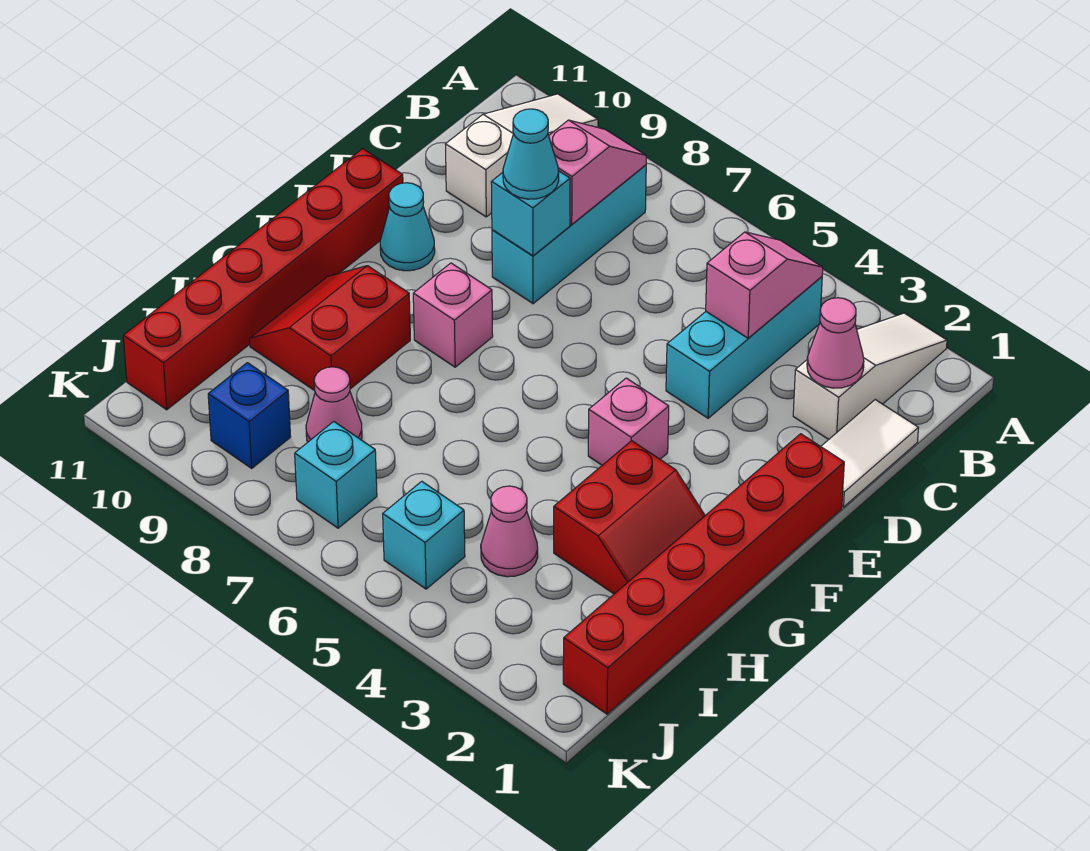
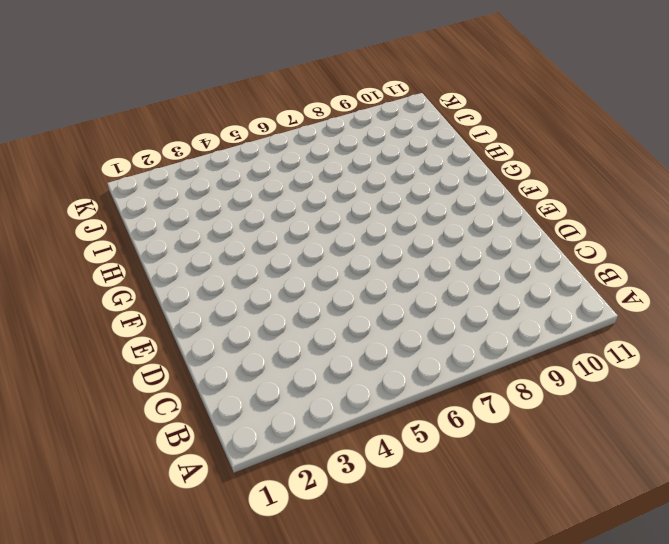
none -> white slope A2:C2 level 1 top C
none -> white slope A10:C10 level 1 top C
none -> cyan brick B4:D4 level 1

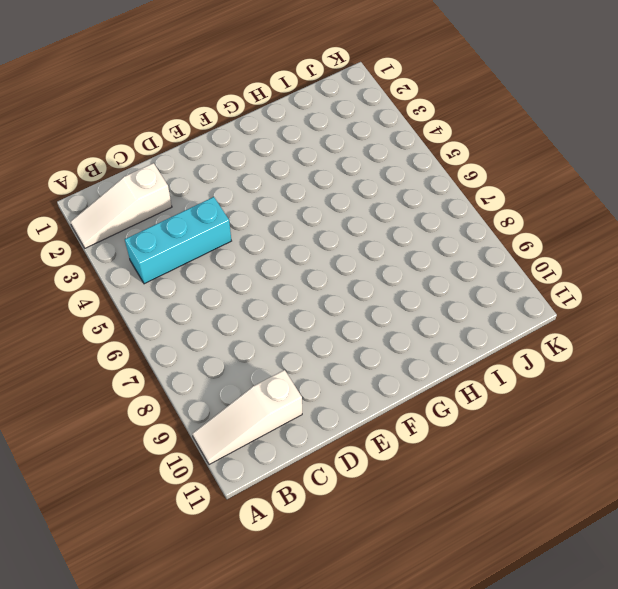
none -> cyan brick B8:D8 level 1
none -> white tile C1:D1 level 1
none -> red brick E1:J1 level 1

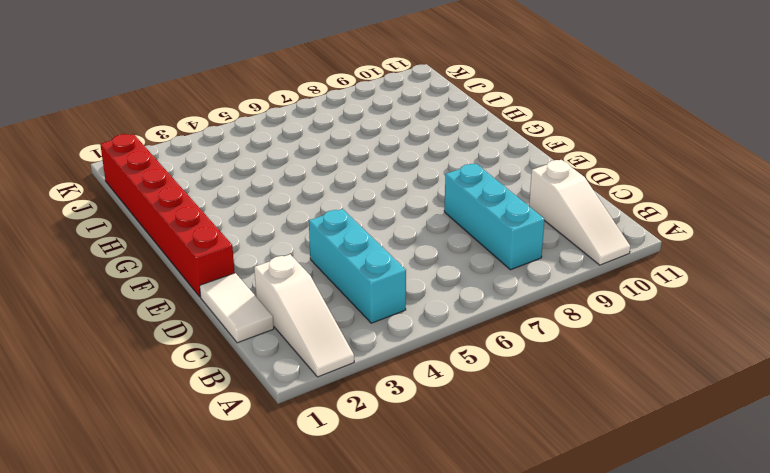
none -> cyan cone E10 level 1
none -> red brick E11:J11 level 1
none -> pink brick F4 level 1

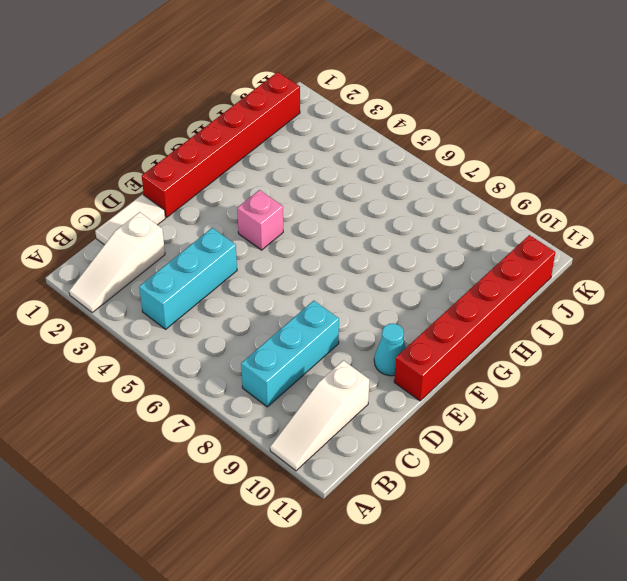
none -> pink brick F8 level 1
none -> red slope G2:H3 level 1 top 3
none -> red slope G9:H10 level 1 top 9

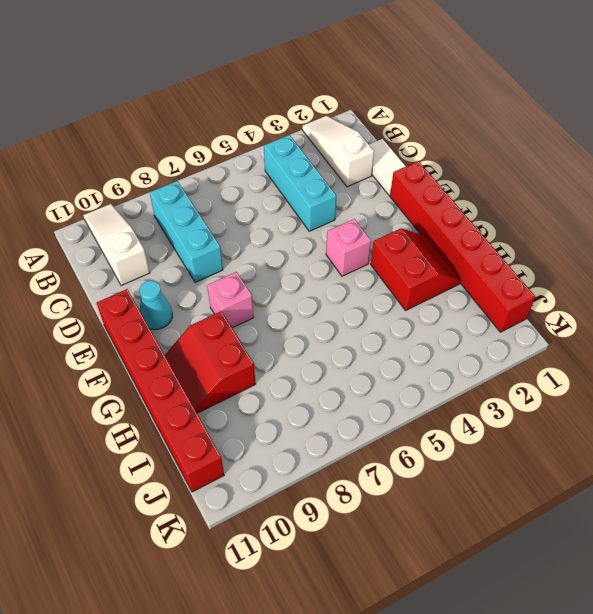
none -> pink cone I4 level 1
none -> pink cone I8 level 1
none -> cyan brick J5 level 1

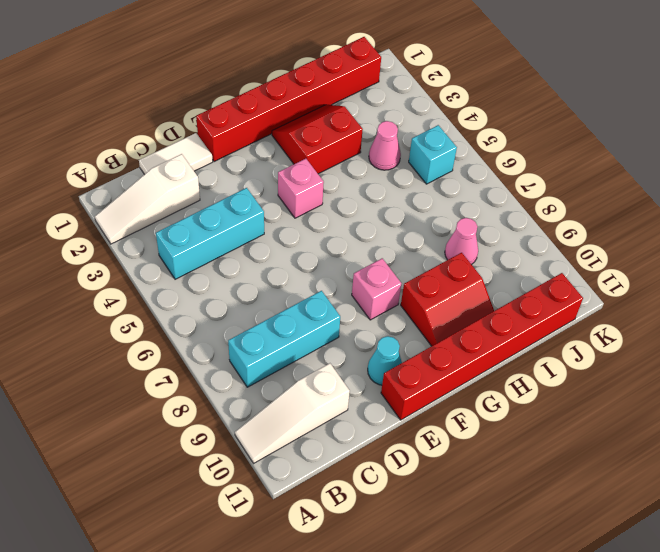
none -> cyan brick J7 level 1
none -> blue brick J9 level 1
none -> pink slope B4:C4 level 2 top C

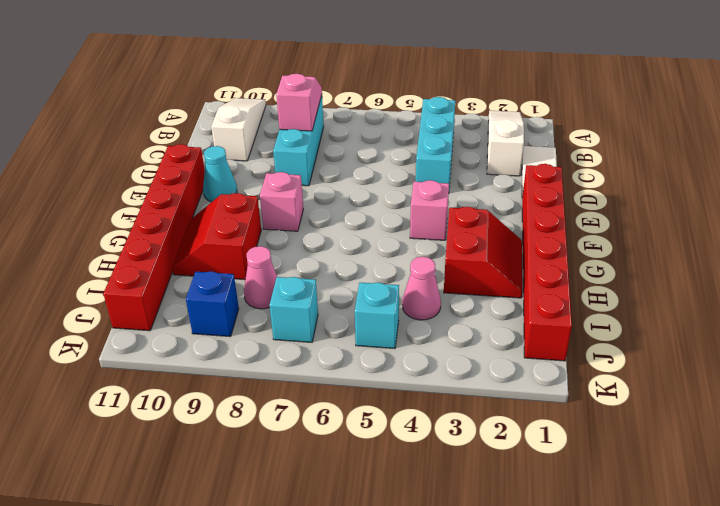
none -> pink slope B4:C4 level 2 top C
none -> pink cone C2 level 2
none -> cyan brick D8 level 2

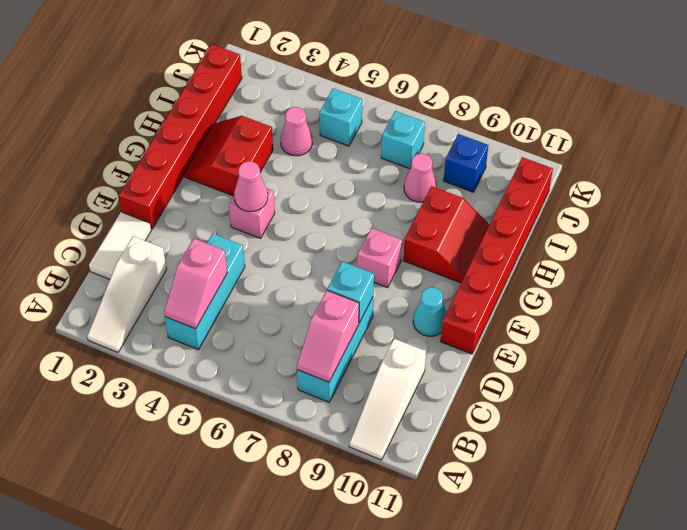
pink cone F4 level 2 -> pink cone C2 level 2
none -> cyan cone D8 level 3

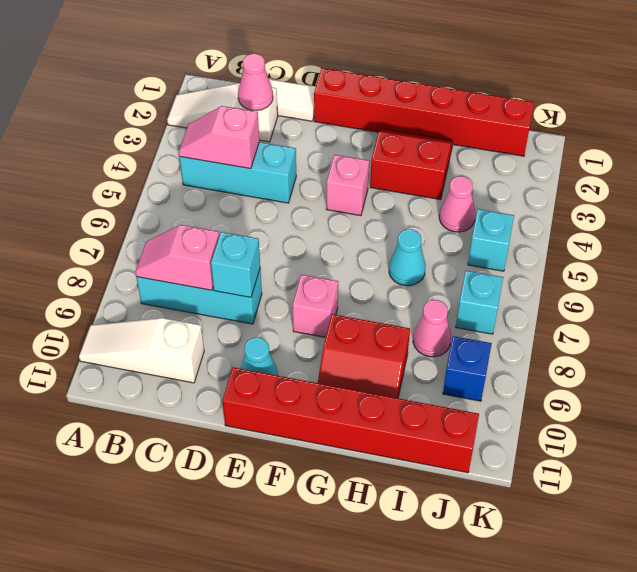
cyan cone H6 level 1 -> cyan cone D8 level 3

